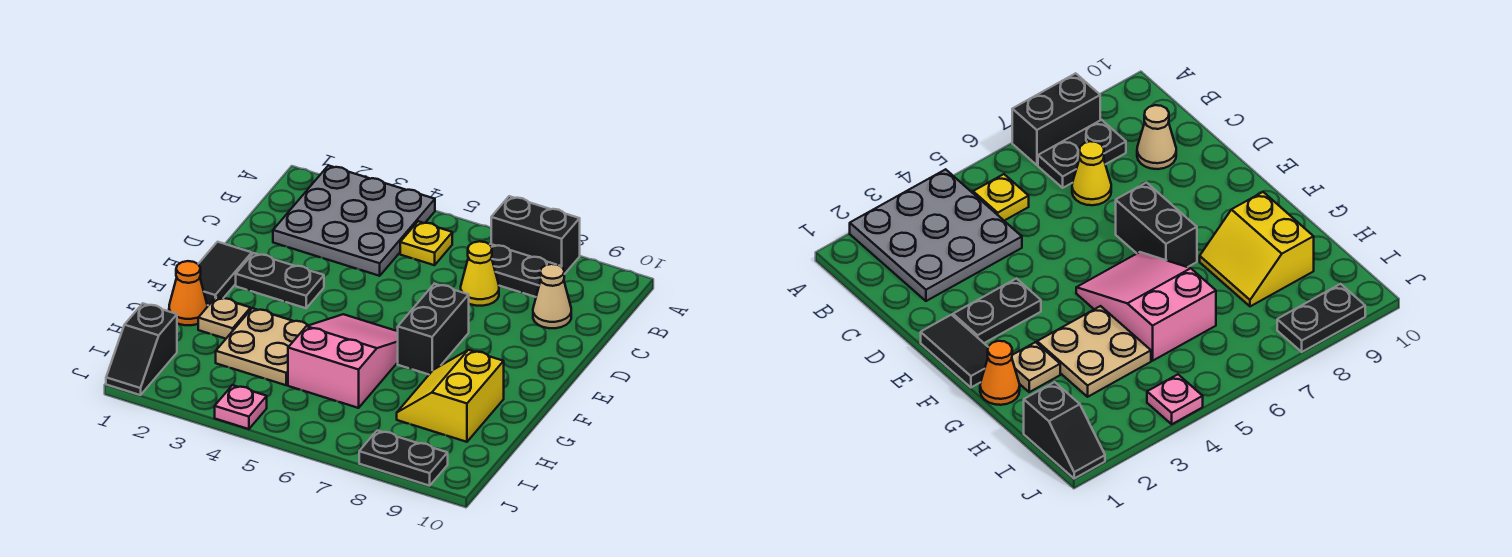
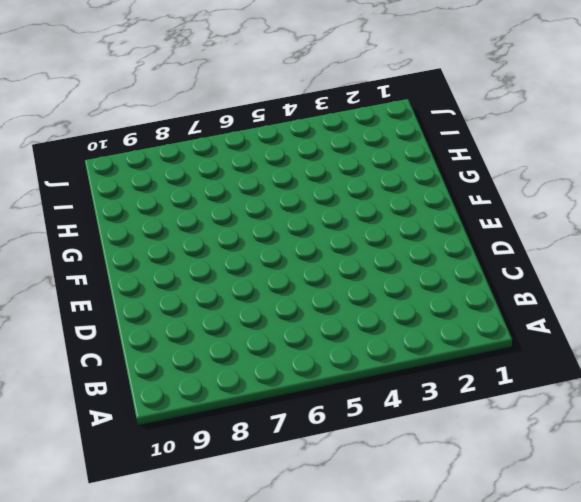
none -> grey plate A2:C4 level 1
none -> black brick A7:A8 level 1
none -> yellow plate B5 level 1

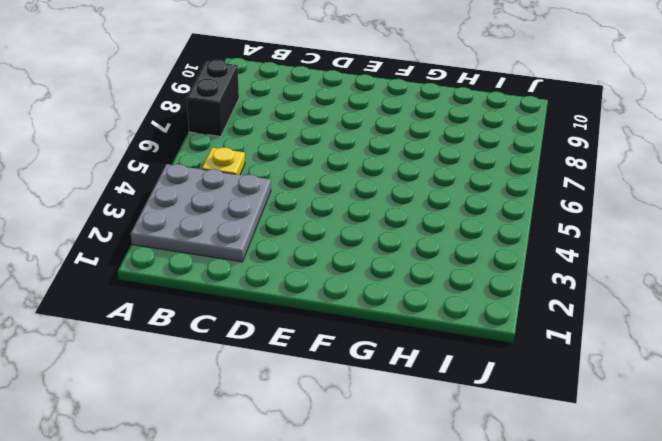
none -> black plate B7:B8 level 1
none -> yellow cone C7 level 1
none -> tan cone C9 level 1

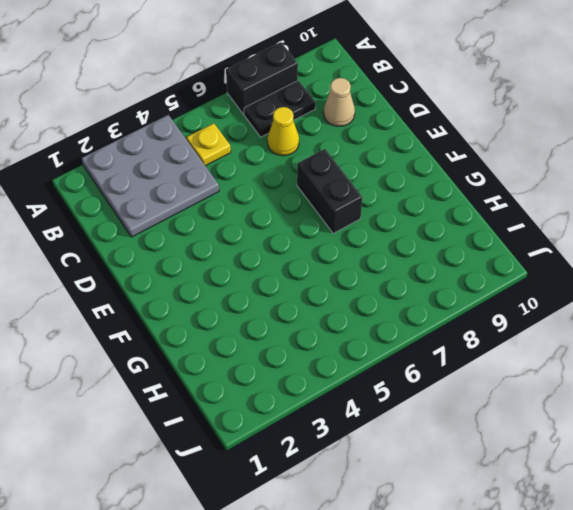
none -> black tile E1:F1 level 1
none -> black plate E2:E3 level 1
none -> pink slope F5:H6 level 1 top H

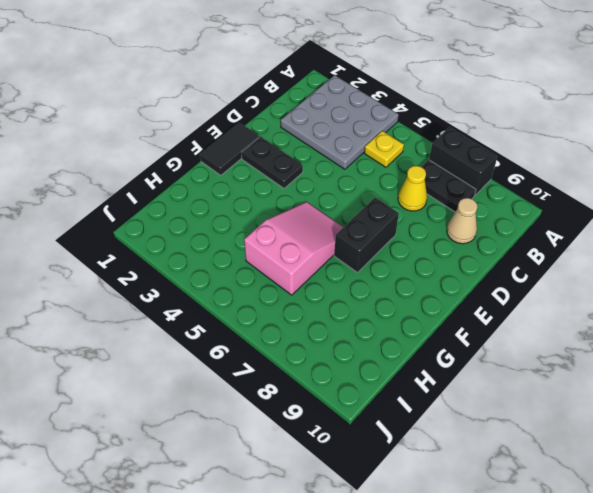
none -> orange cone G1 level 1
none -> tan plate G2 level 1
none -> tan plate G3:H4 level 1

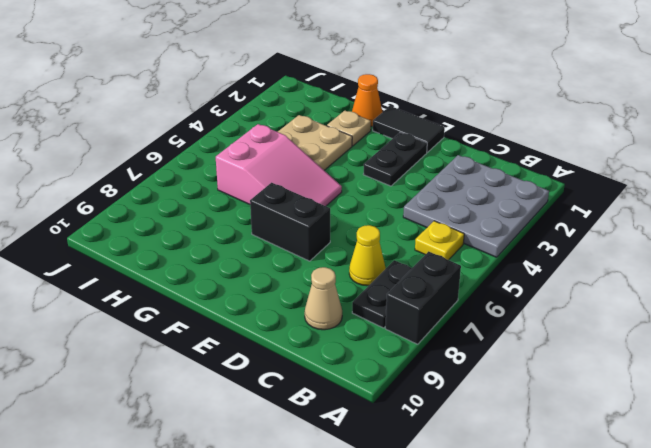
none -> yellow slope G8:H9 level 1 top 9
none -> black slope I1:J1 level 1 top I
none -> pink plate J4 level 1

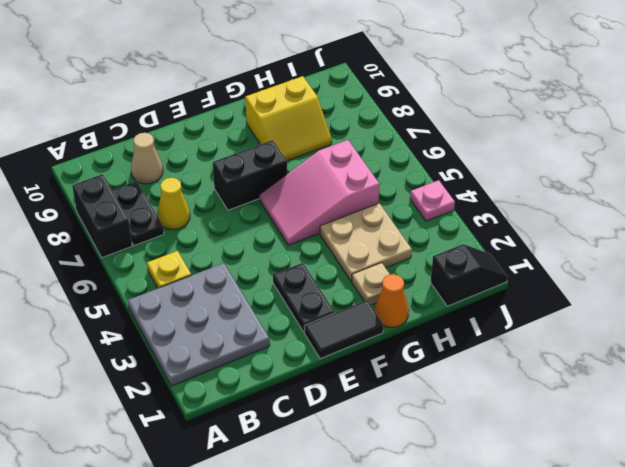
none -> black plate J8:J9 level 1

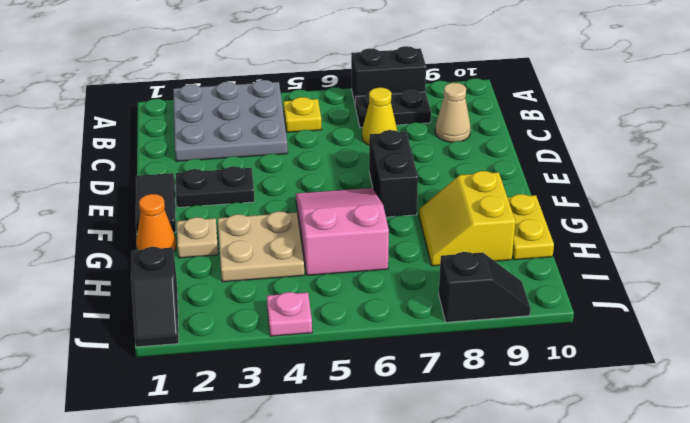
yellow plate G10:H10 level 1 -> none
black slope J8:J9 level 1 top 8 -> black plate J8:J9 level 1

